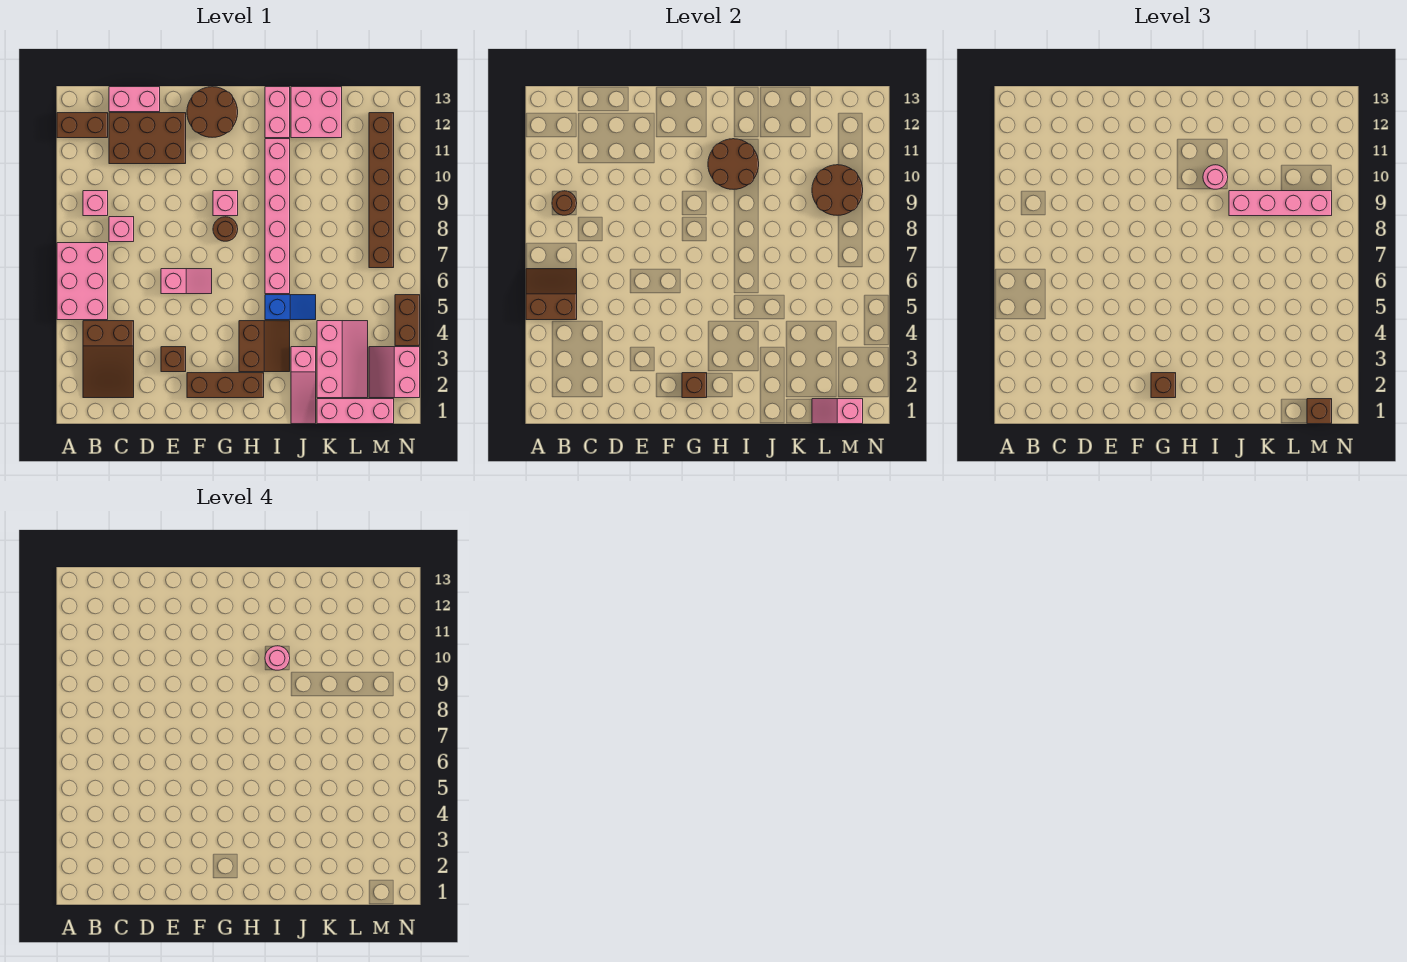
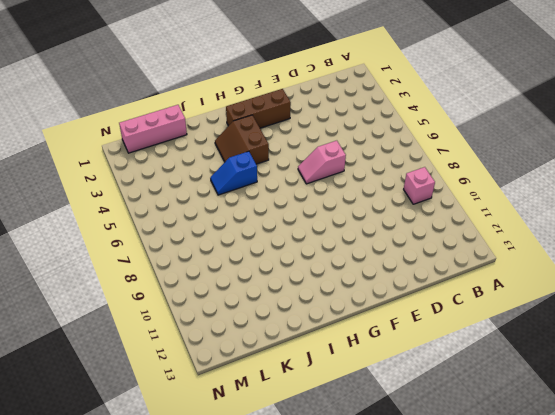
none -> pink brick A5:B7 level 1
none -> brown brick A12:B12 level 1
none -> brown slope B2:C4 level 1 top 4
none -> pink brick C8 level 1

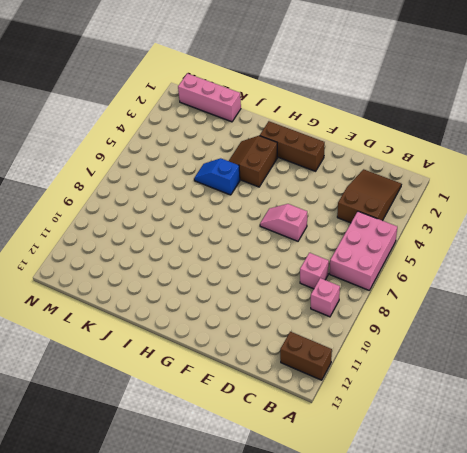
none -> brown brick C11:E12 level 1
none -> pink brick C13:D13 level 1
none -> brown brick E3 level 1
none -> brown round brick F12:G13 level 1

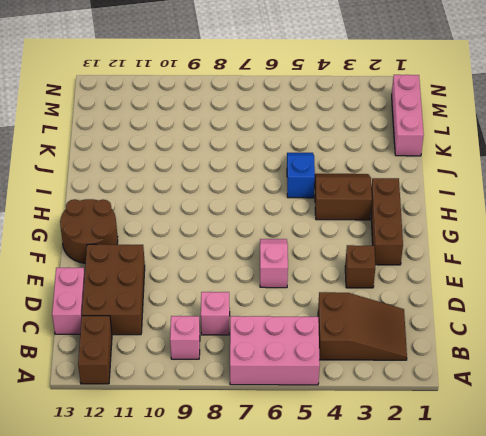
none -> brown round brick G8 level 1
none -> pink brick G9 level 1
none -> pink brick I6:I11 level 1
none -> pink brick I12:I13 level 1

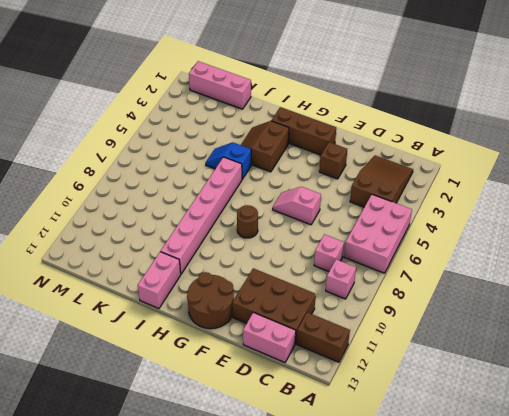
none -> pink brick G9 level 1
none -> pink slope J1:J3 level 1 top 3
none -> pink brick J12:K13 level 1
none -> pink slope K2:L4 level 1 top K

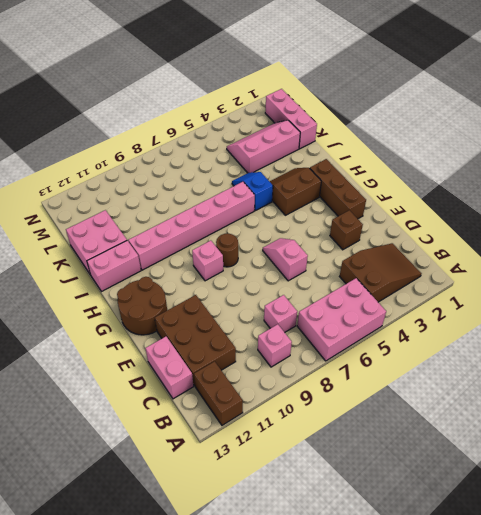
none -> pink slope J1:J3 level 1 top 3
none -> pink slope M2:N3 level 1 top N
none -> brown brick M7:M12 level 1
none -> brown brick N4:N5 level 1

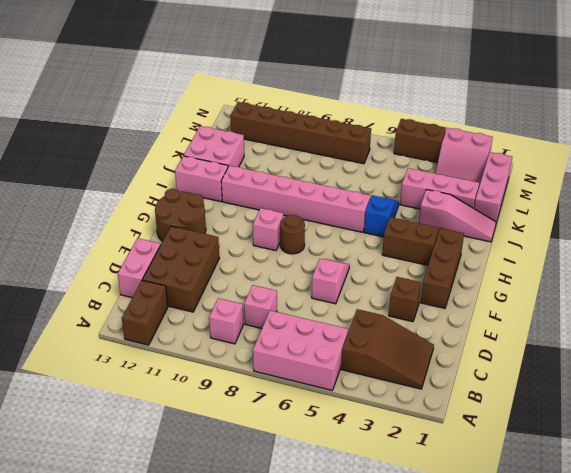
none -> brown slope A5:B6 level 2 top 5
none -> brown round brick B9 level 2
none -> brown brick G2 level 2
none -> brown round brick H10:I11 level 2

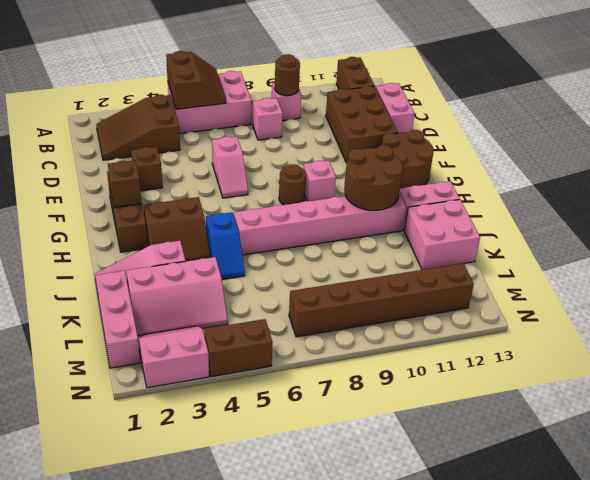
none -> pink slope L1:M1 level 2 top M
none -> brown round brick L9:M10 level 2
none -> brown brick G2 level 3
none -> pink round brick I10 level 3

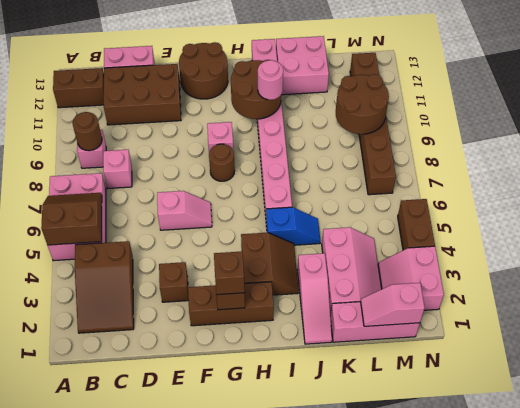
none -> pink brick J9:M9 level 3
none -> brown brick M1 level 3
none -> pink round brick I10 level 4

